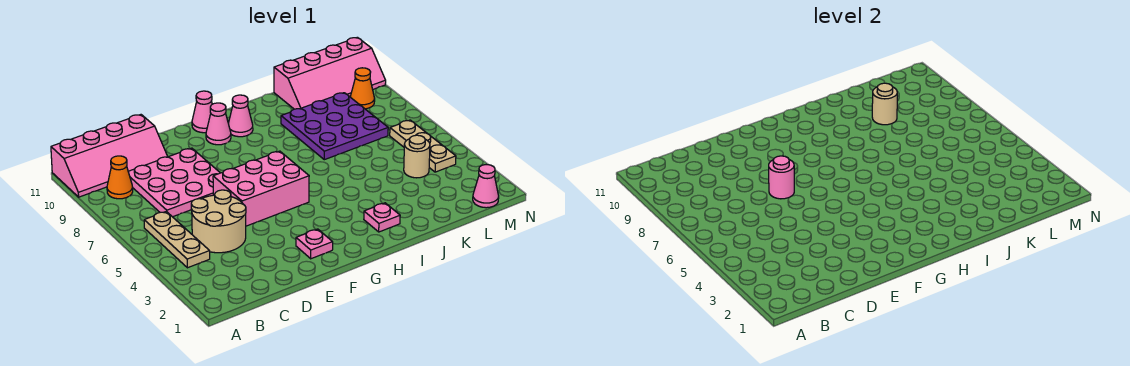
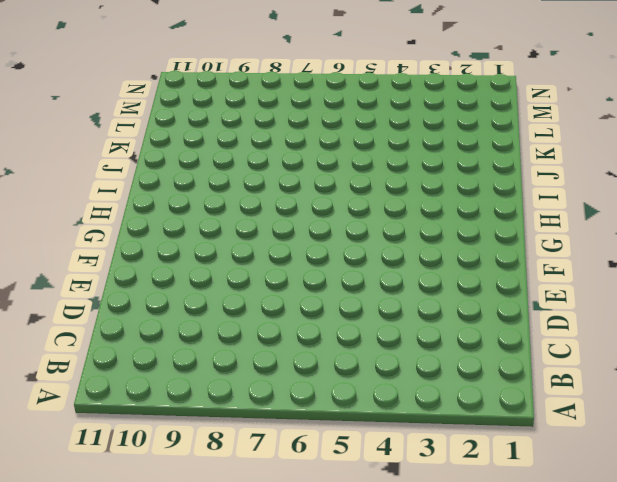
none -> pink slope A10:D11 level 1 top 11
none -> tan plate B4:B6 level 1
none -> orange cone B9 level 1

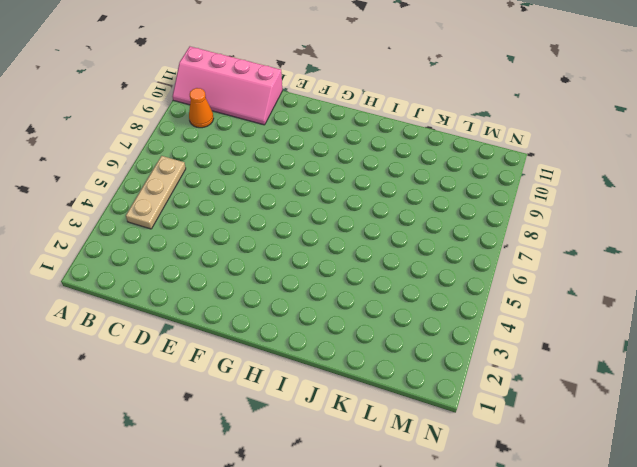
none -> tan round brick C4:D5 level 1
none -> pink plate C7:E9 level 1
none -> pink brick E5:G6 level 1

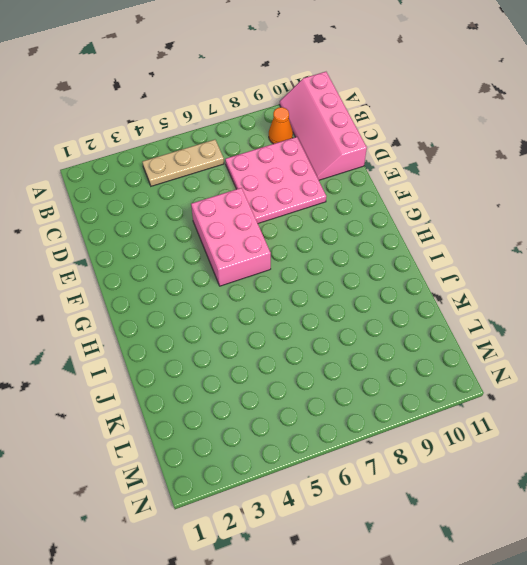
none -> tan round brick C4:D5 level 1
none -> pink plate F2 level 1
none -> pink cone G10 level 1

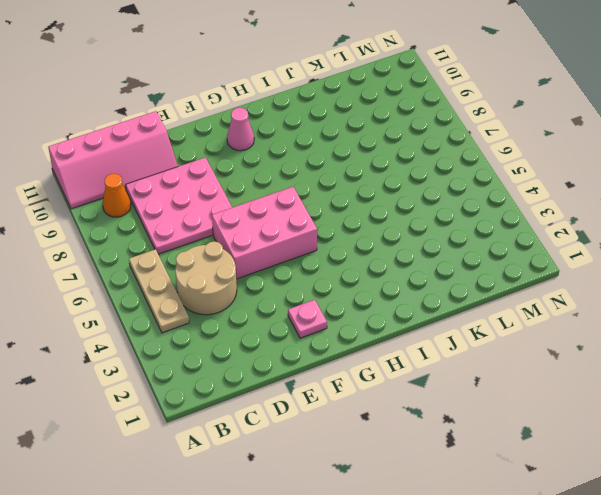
none -> pink cone G11 level 1
none -> pink cone H10 level 1
none -> pink plate I2 level 1

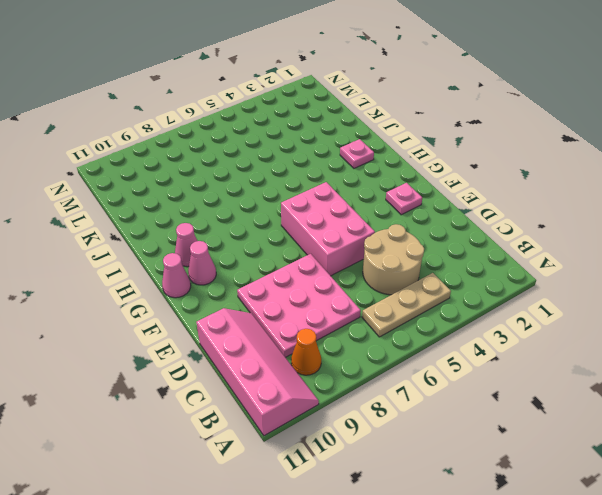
none -> purple plate J7:L9 level 1
none -> pink slope K10:N11 level 1 top 11
none -> tan round brick L4 level 1

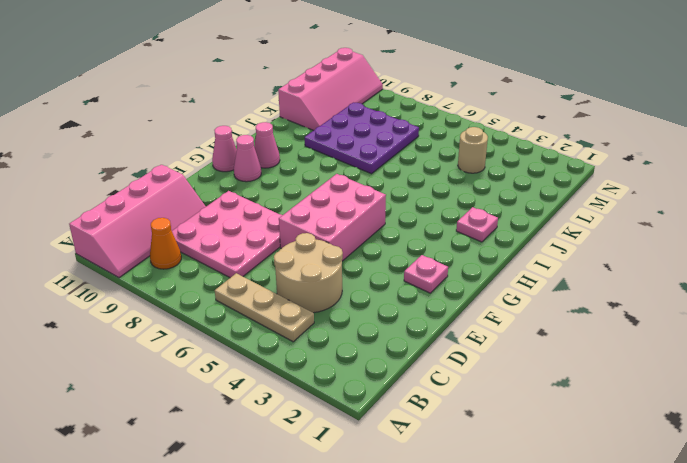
none -> pink cone M1 level 1
none -> tan plate M4:M6 level 1
none -> orange cone M9 level 1

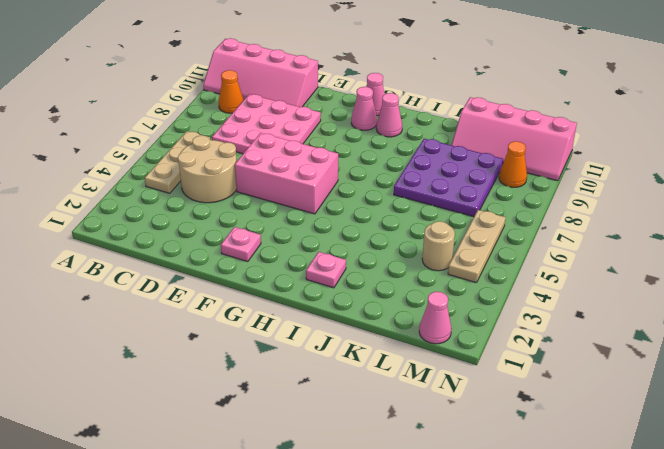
none -> pink round brick E7 level 2
none -> tan round brick K9 level 2

